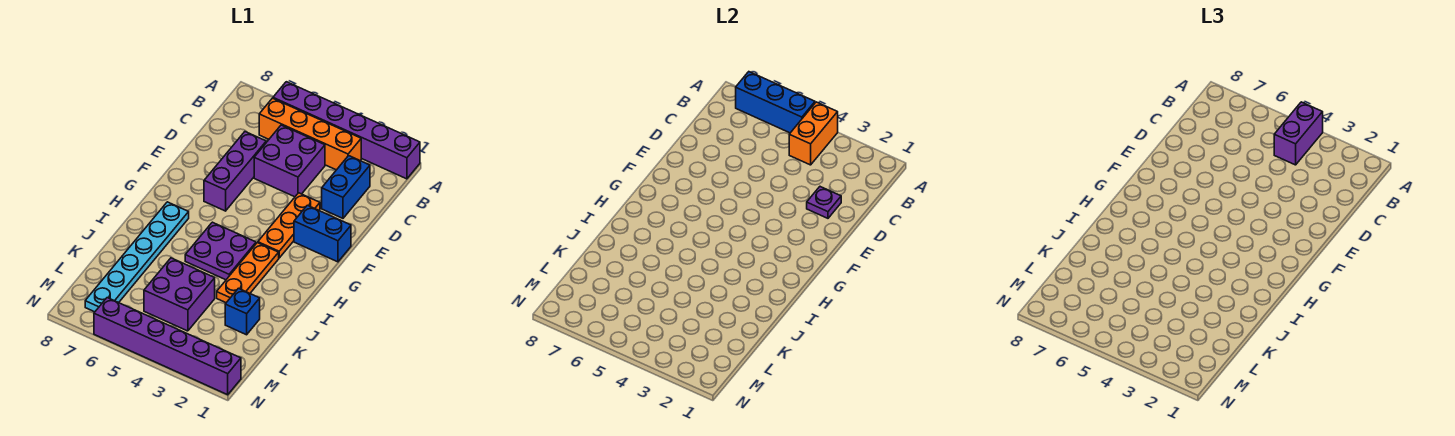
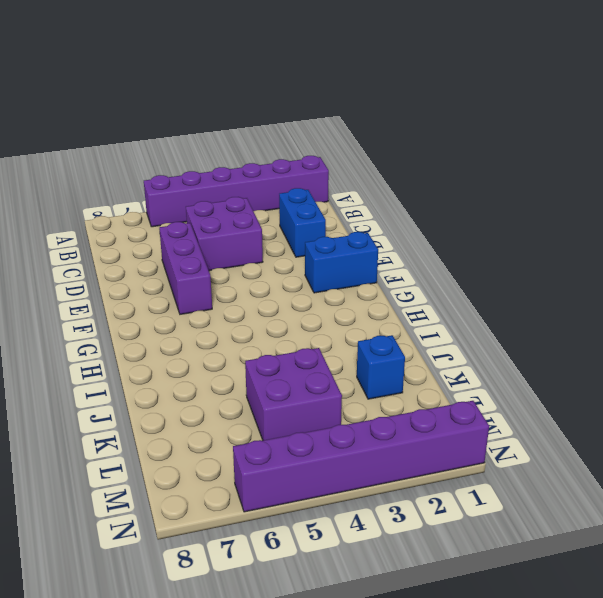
none -> orange brick B3:B6 level 1
none -> orange plate E3:G3 level 1
none -> orange plate H3:J3 level 1

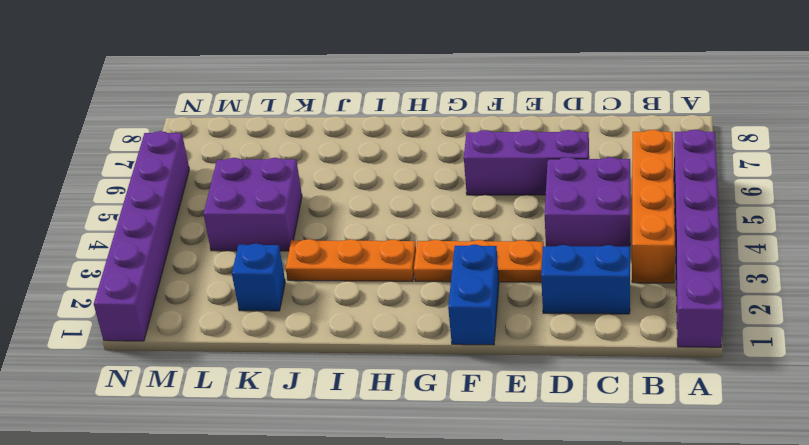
none -> purple plate H4:I5 level 1
none -> cyan plate H7:M7 level 1
none -> orange brick A4:B4 level 2

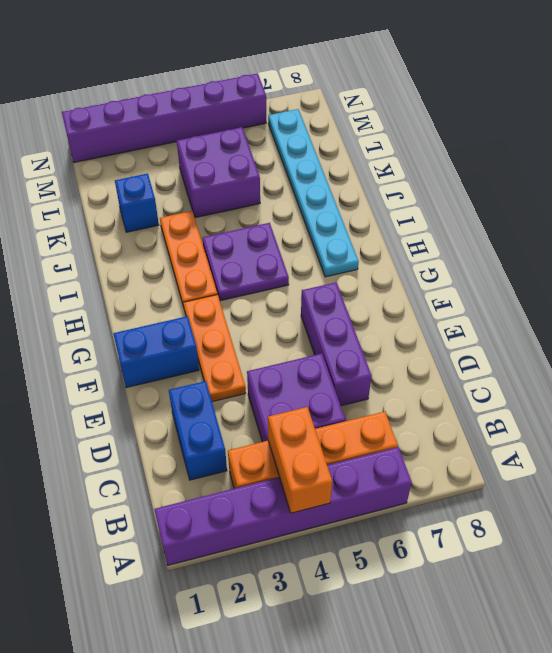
none -> blue brick A5:A7 level 2
none -> purple plate D2 level 2
none -> purple brick A4:B4 level 3

